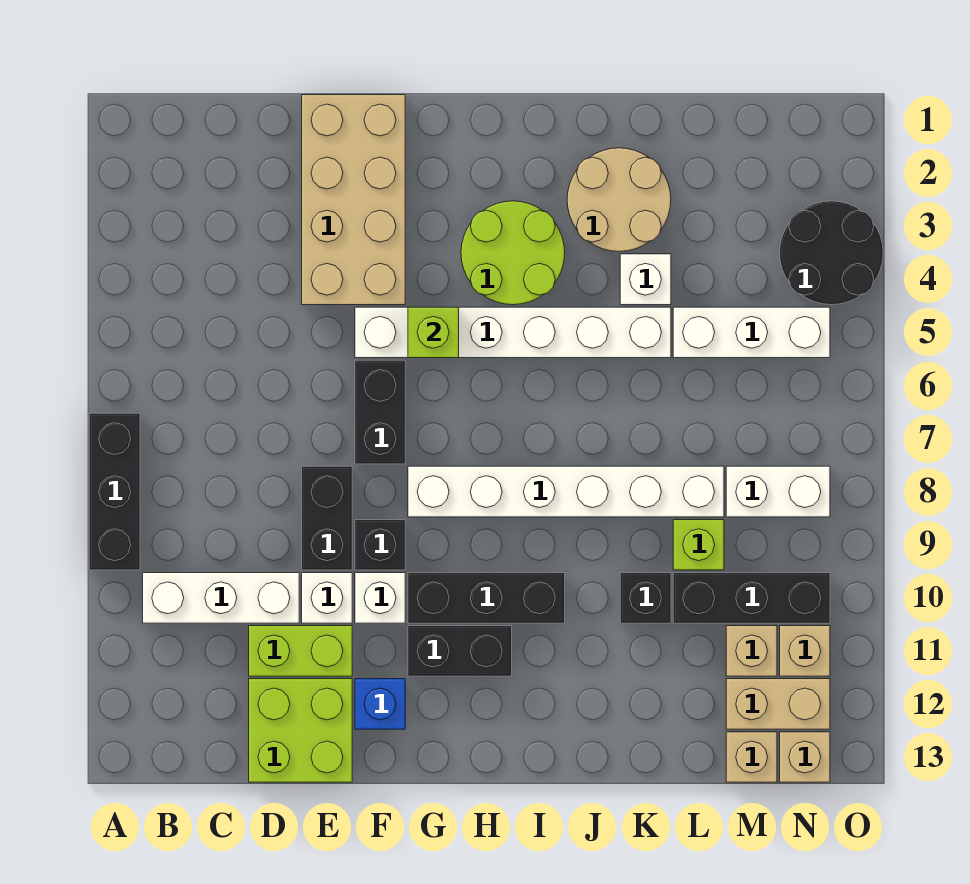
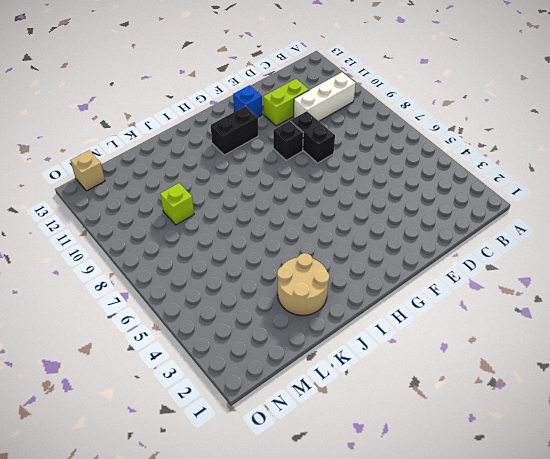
none -> black brick A7:A9 level 1
none -> lime brick D12:E13 level 1
none -> tan brick E1:F4 level 1
none -> white brick E10 level 1

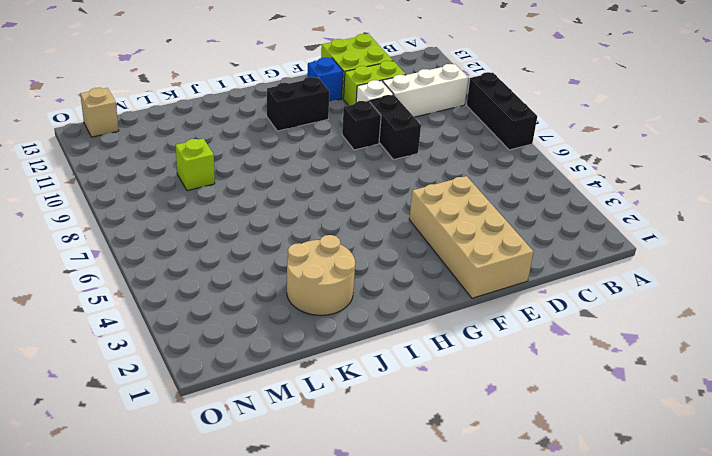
none -> white brick F5:K5 level 1
none -> black brick F6:F7 level 1
none -> white brick F10 level 1
none -> white brick G8:L8 level 1

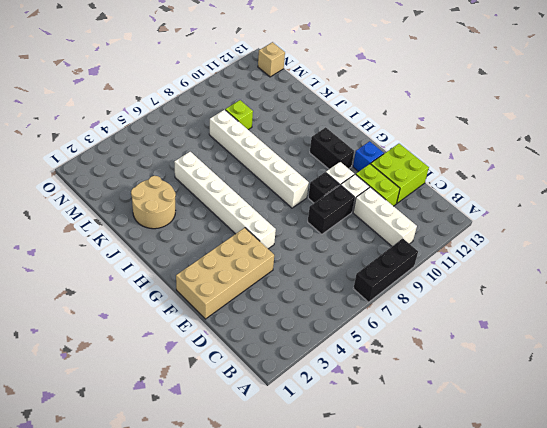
none -> black brick F6:F7 level 1
none -> black brick G10:I10 level 1
none -> lime round brick H3:I4 level 1
none -> white brick K4 level 1

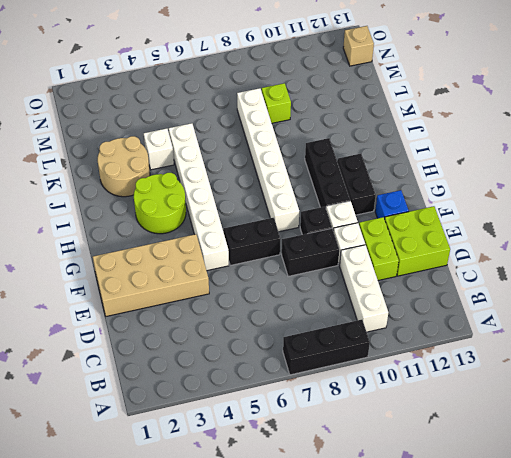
none -> black brick K10 level 1
none -> white brick L5:N5 level 1
none -> black brick L10:N10 level 1
none -> white brick M8:N8 level 1

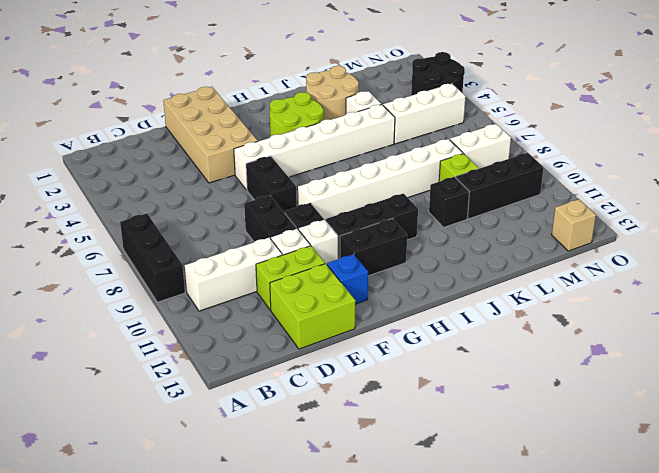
none -> tan brick M11 level 1
none -> tan brick M12:N12 level 1
none -> tan brick M13 level 1
none -> tan brick N11 level 1

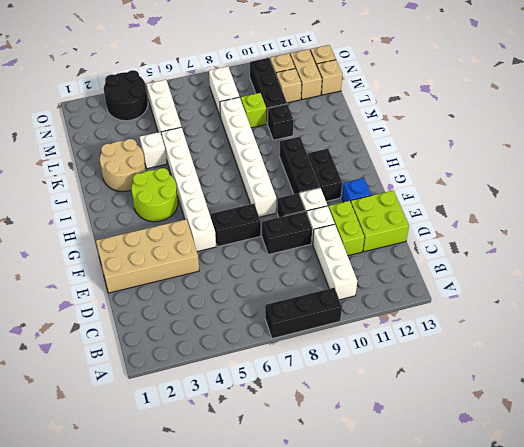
none -> lime brick G5 level 2

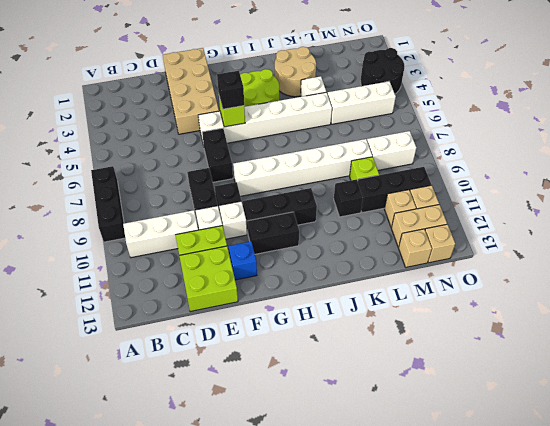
black brick G5 level 3 -> none

